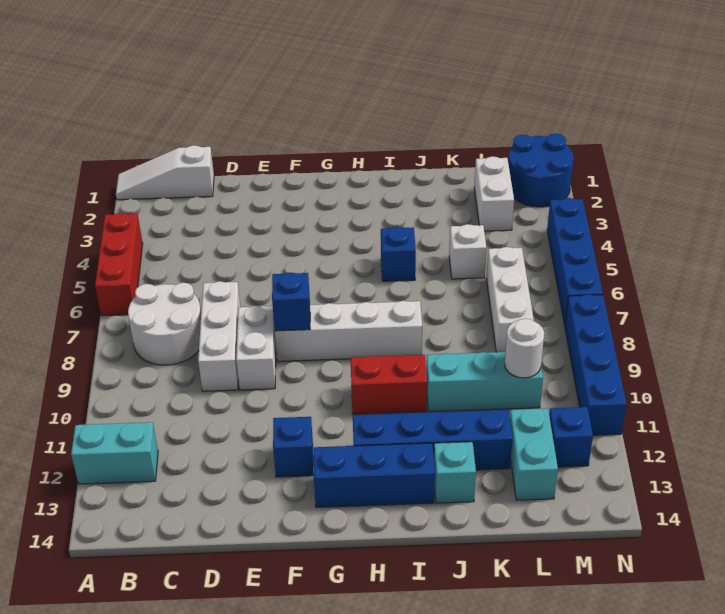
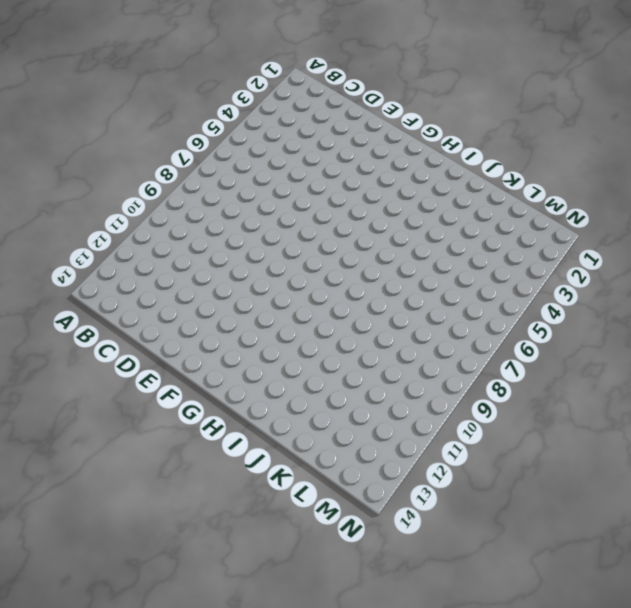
none -> white slope A1:C1 level 1 top C
none -> red brick A4:A6 level 1
none -> cyan brick A12:B12 level 1

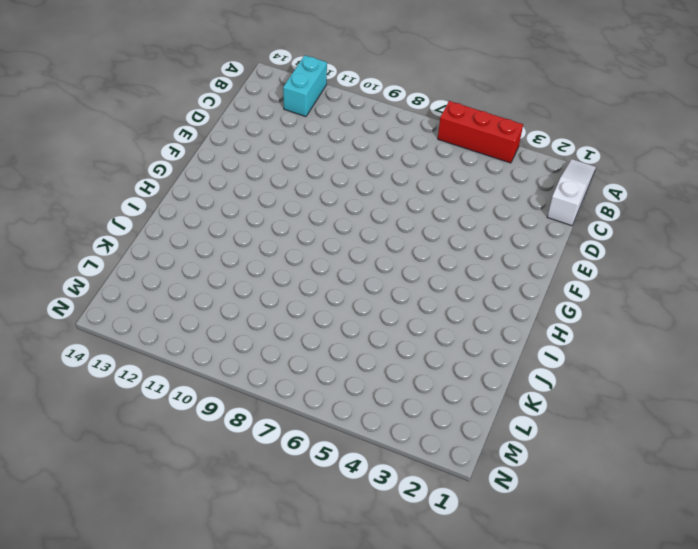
none -> white round brick B7:C8 level 1
none -> white brick D7:D9 level 1
none -> white brick E8:E9 level 1

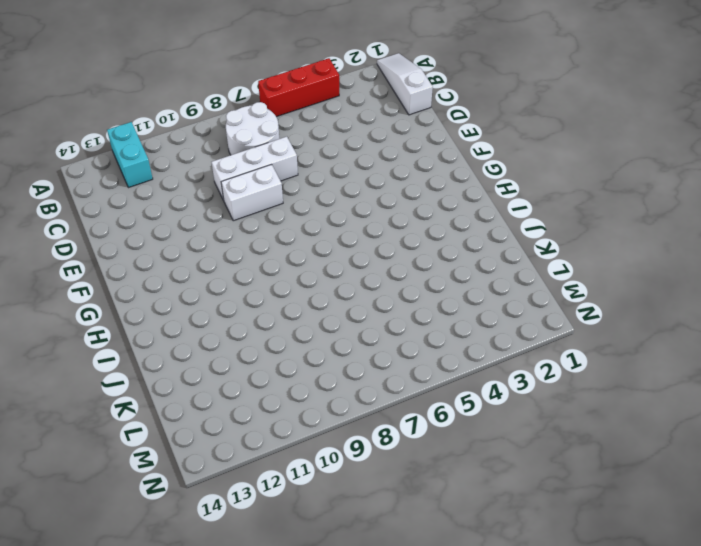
none -> white brick F8:I8 level 1
none -> blue brick F12 level 1
none -> blue brick G13:I13 level 1

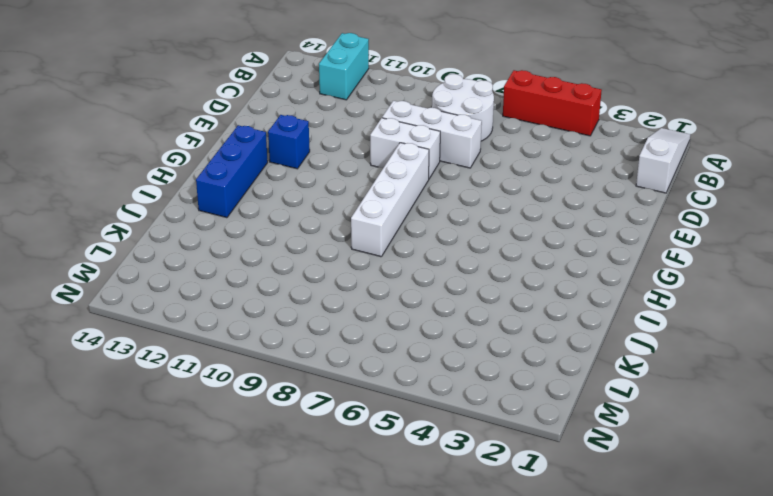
none -> red brick H10:I10 level 1
none -> blue brick H12:K12 level 1
none -> blue brick I5 level 1

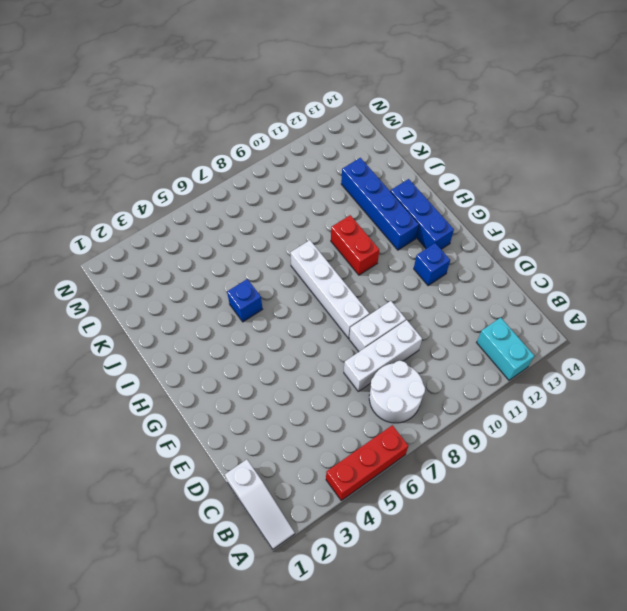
none -> cyan brick J10:L10 level 1
none -> cyan brick J13 level 1
none -> white brick K5 level 1

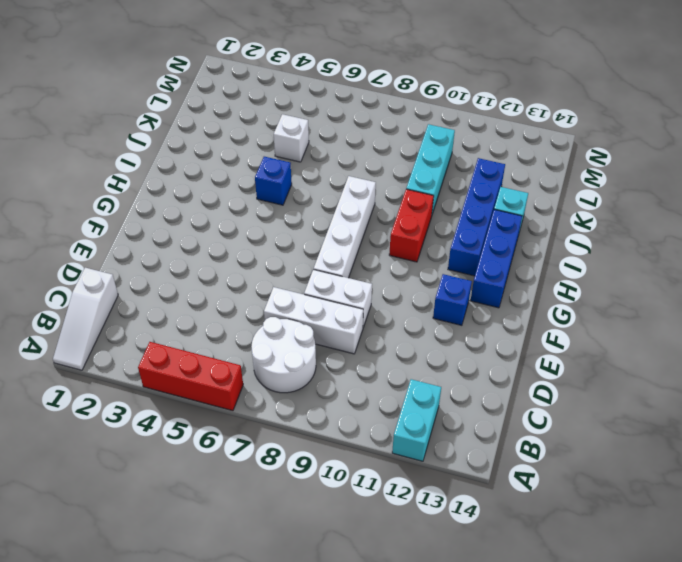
none -> white brick L2:L3 level 1
none -> white brick L6:L8 level 1
none -> cyan brick L12:L13 level 1

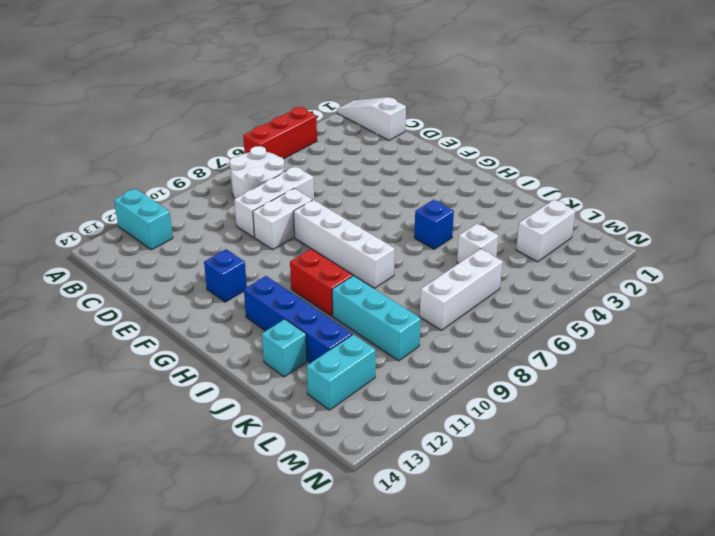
none -> blue brick G13:I13 level 1
none -> blue round brick M1:N2 level 1
none -> blue brick M12 level 1

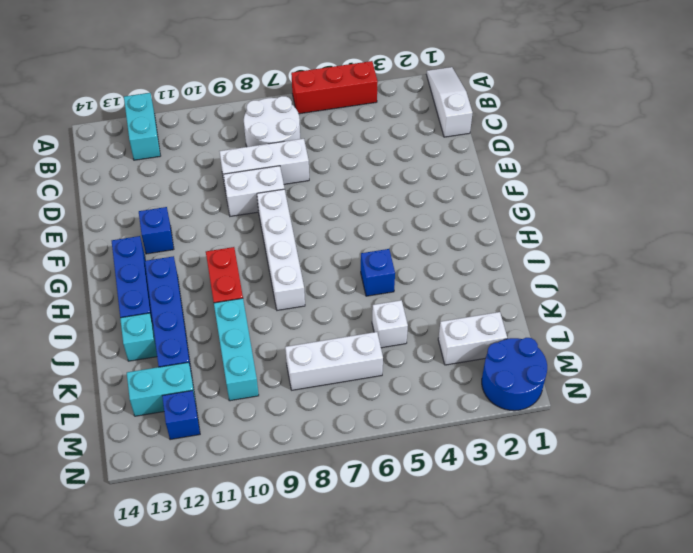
none -> blue brick N4:N7 level 1
none -> blue brick N8:N11 level 1
none -> blue brick F8 level 2

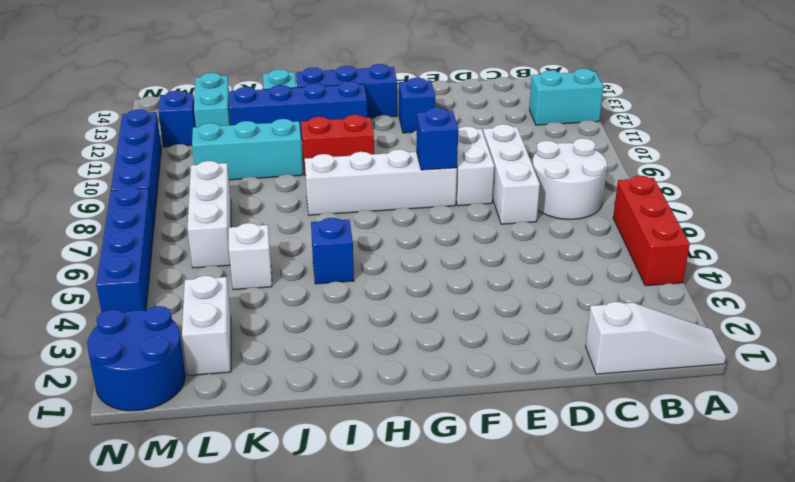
none -> white round brick L10 level 2

